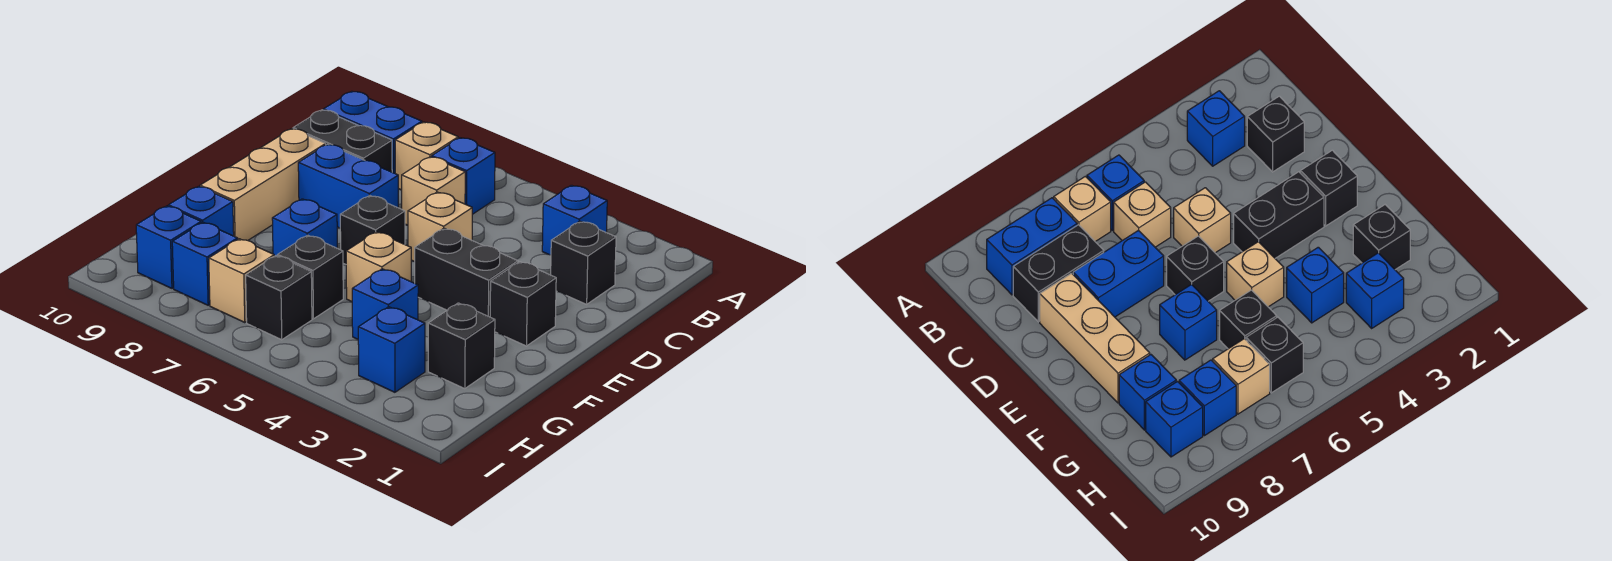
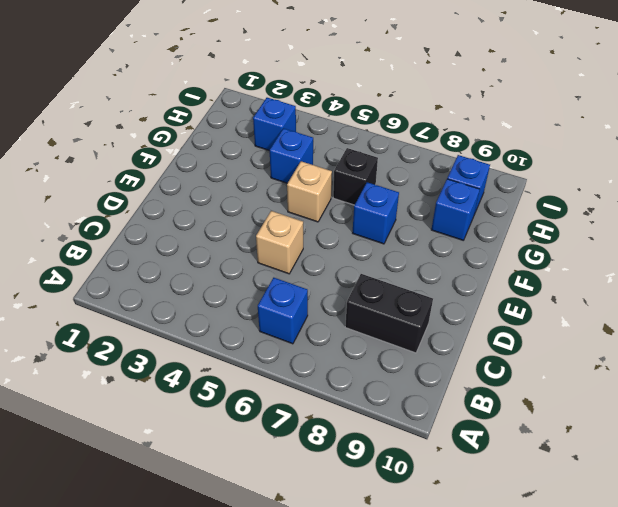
none -> blue brick B3 level 1
none -> tan brick B7 level 1
none -> blue brick B8:B9 level 1

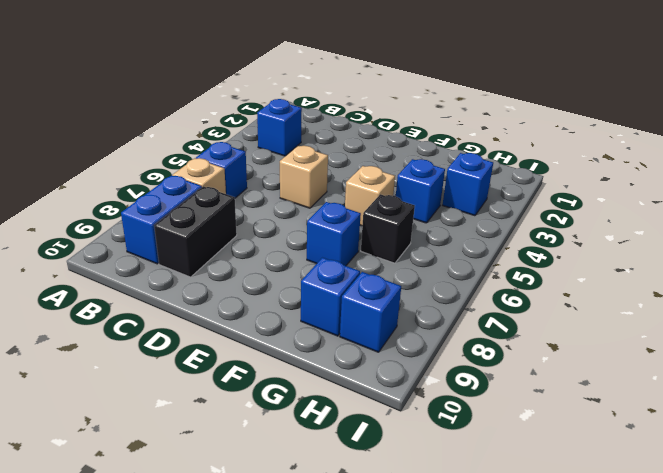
none -> black brick C2 level 1
none -> tan brick C6 level 1
none -> blue brick D7:D8 level 1

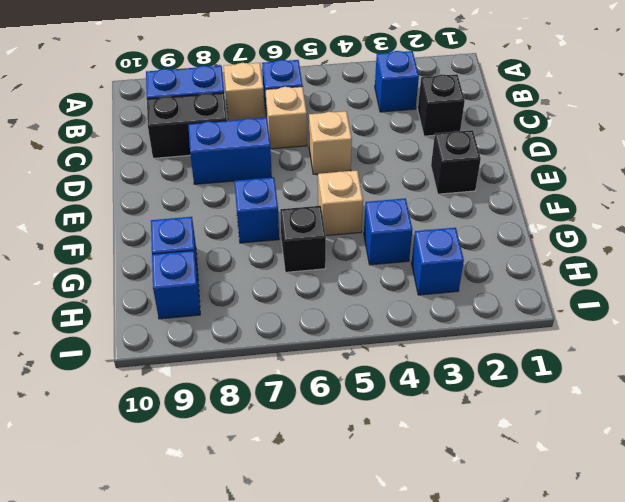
none -> tan brick D9:F9 level 1
none -> black brick E3:E4 level 1
none -> black brick E6 level 1

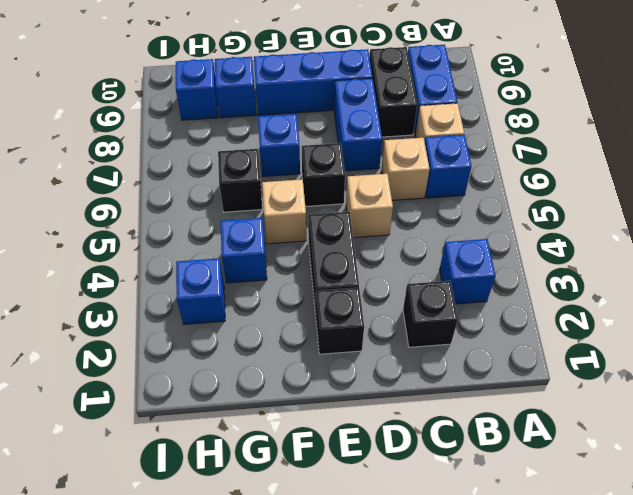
blue brick D9:F9 level 1 -> tan brick D9:F9 level 1
none -> black brick G2 level 1
none -> black brick H6 level 1
none -> tan brick H7 level 1

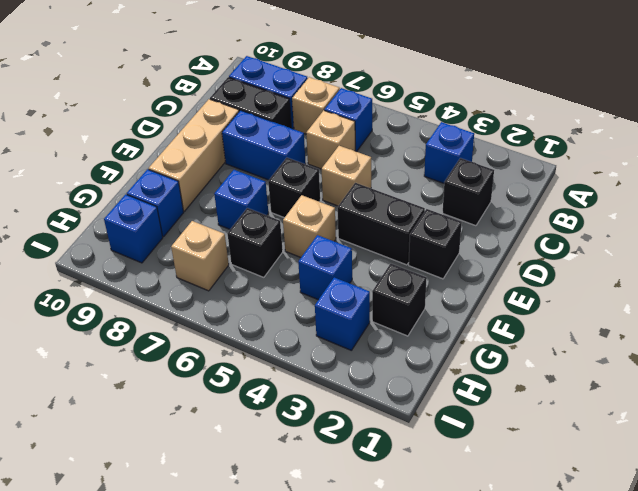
none -> black brick H6 level 1
none -> blue brick H8 level 1

